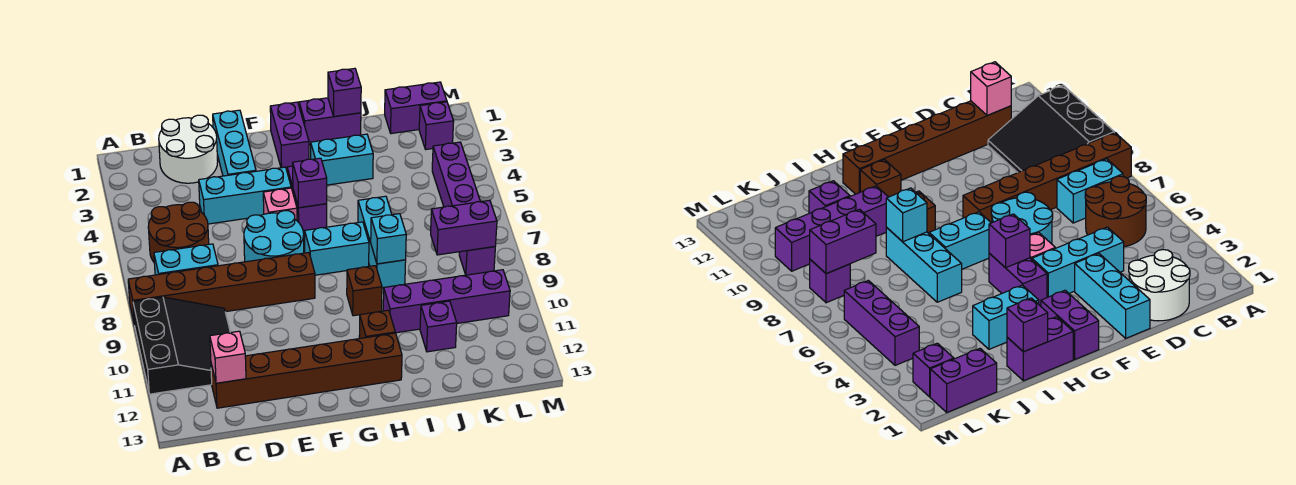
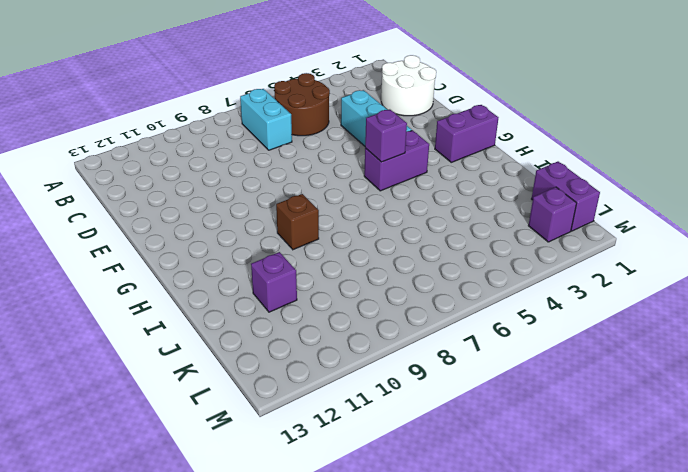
none -> brown brick A8:F8 level 1
none -> black slope A9:C11 level 1 top A
none -> brown brick C12:H12 level 1

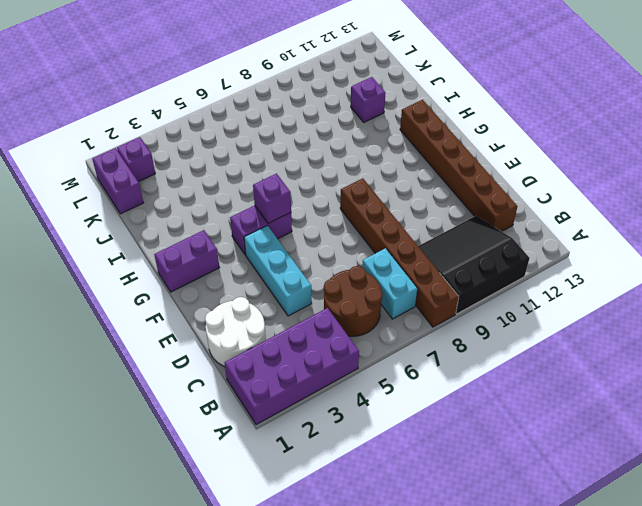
purple brick A1:B4 level 1 -> none
none -> cyan brick E1:E3 level 1
none -> cyan round brick E6:F7 level 1
none -> pink brick F5 level 1

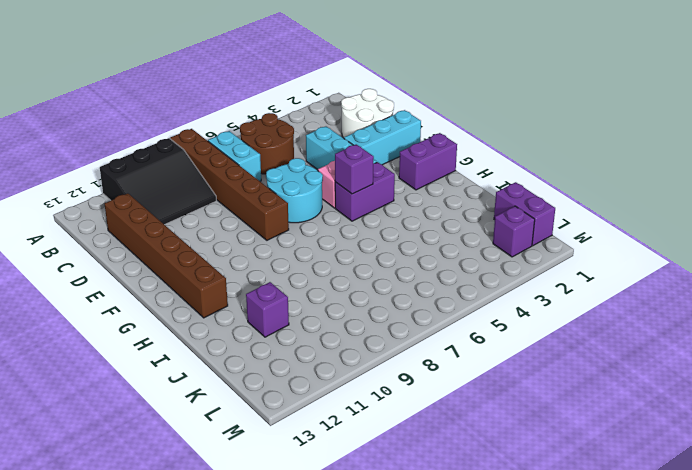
none -> cyan brick G7:H7 level 1
none -> purple brick H1:I1 level 1
none -> cyan brick H3:I3 level 1

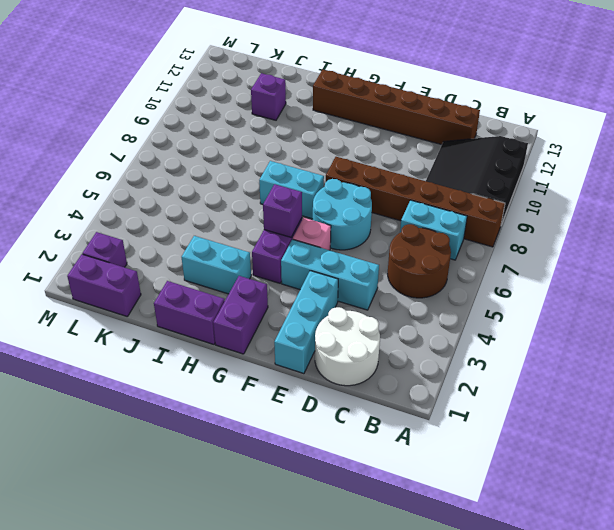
none -> brown brick H9 level 1
none -> brown brick H11 level 1
none -> cyan brick I6:I8 level 1

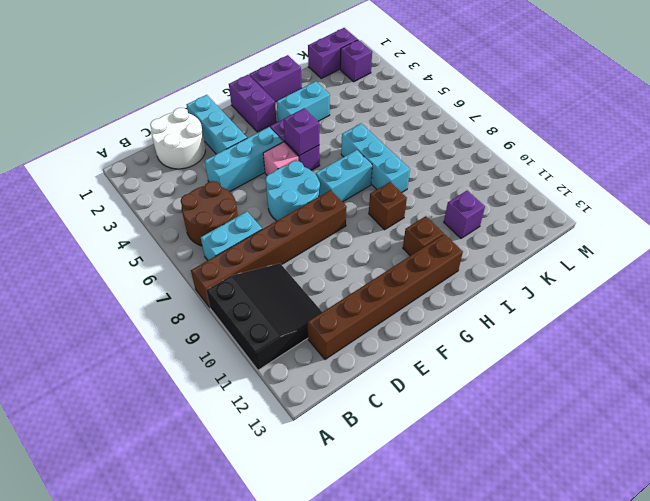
none -> purple brick I10:L10 level 1
none -> purple brick L4:L6 level 1
none -> purple brick L8 level 1

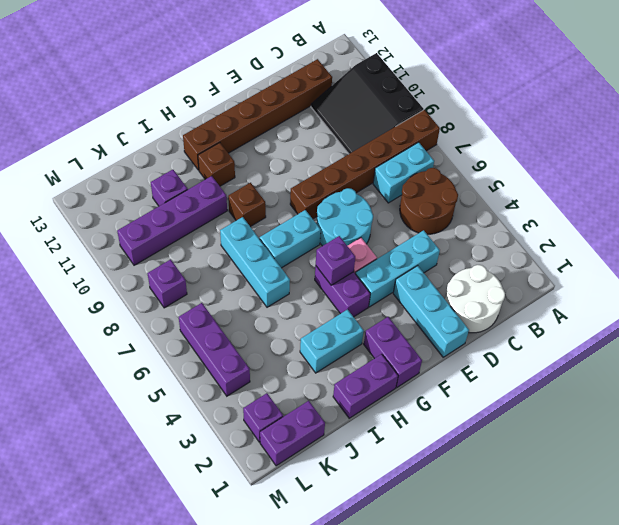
none -> pink brick C12 level 2
none -> purple brick I1 level 2
none -> cyan brick I8 level 2

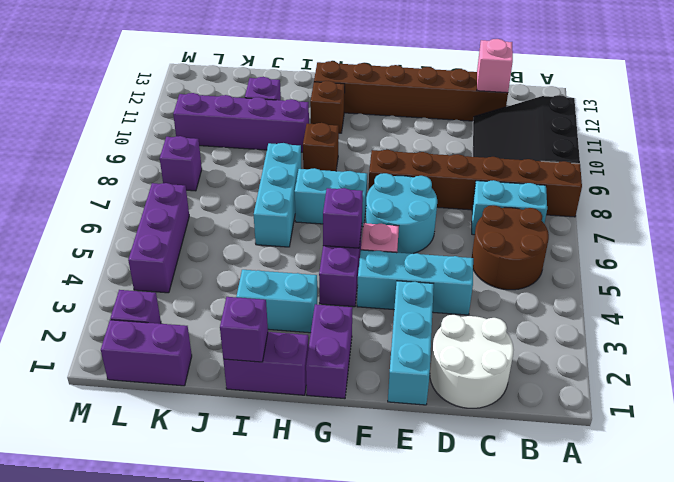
none -> cyan brick I8 level 2
none -> purple brick K8:L8 level 2

